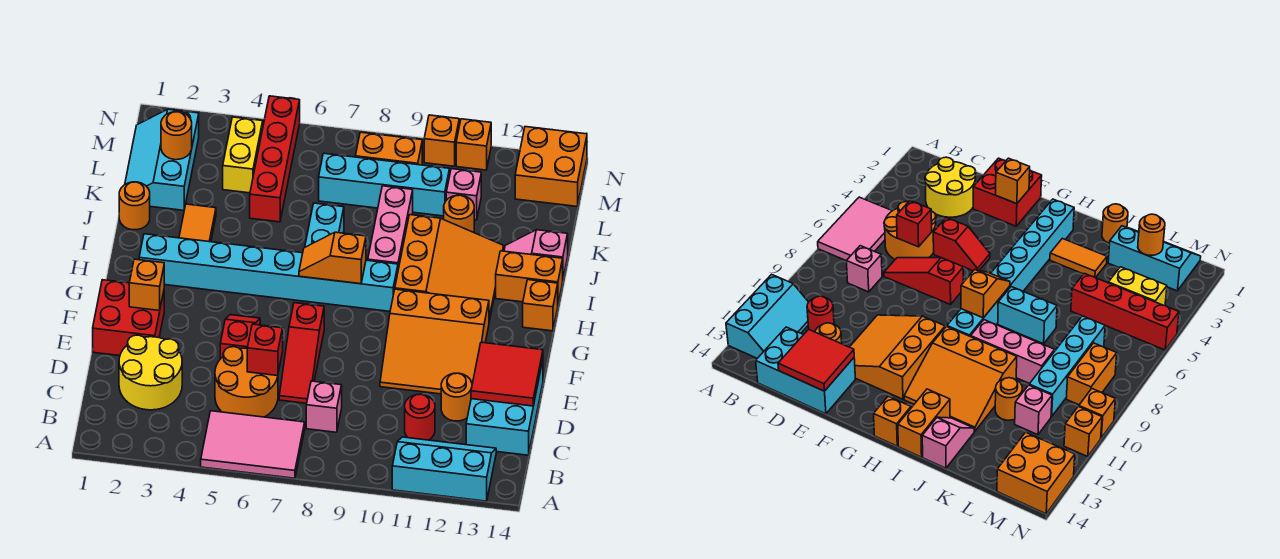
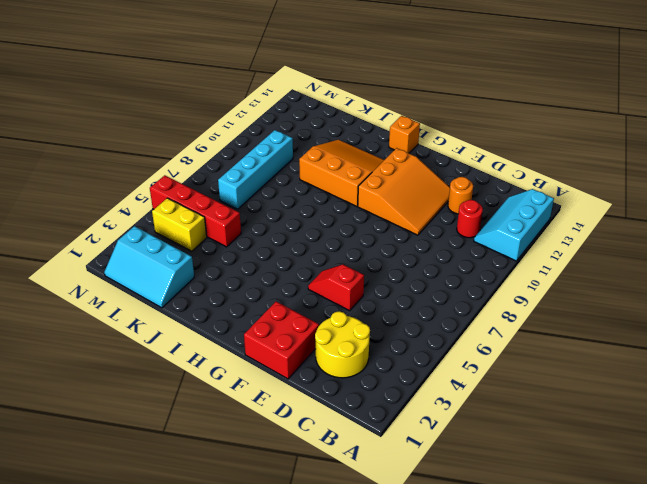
none -> pink tile A5:B7 level 1
none -> orange round brick C5:D6 level 1
none -> pink brick C8 level 1
none -> cyan brick C13:E14 level 1

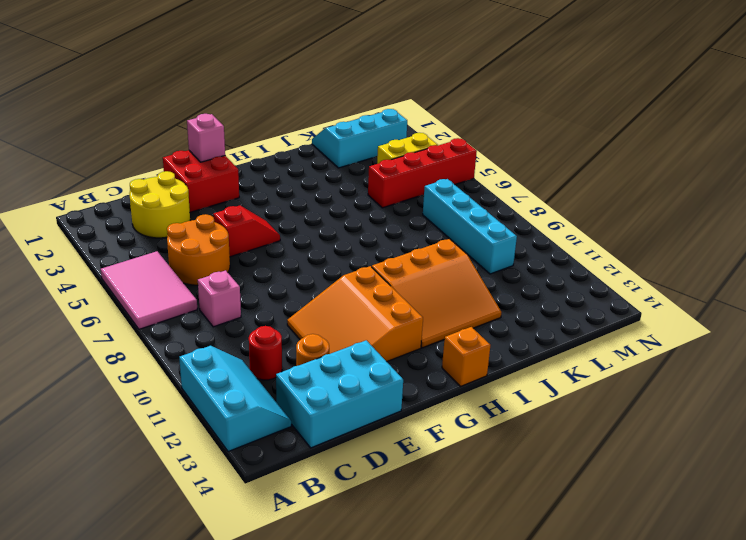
pink brick F1 level 2 -> pink brick L11 level 1
none -> red slope D7:F7 level 1 top F
none -> cyan brick H2:H9 level 1
none -> orange tile I3:J3 level 1
none -> cyan brick I7:J7 level 1

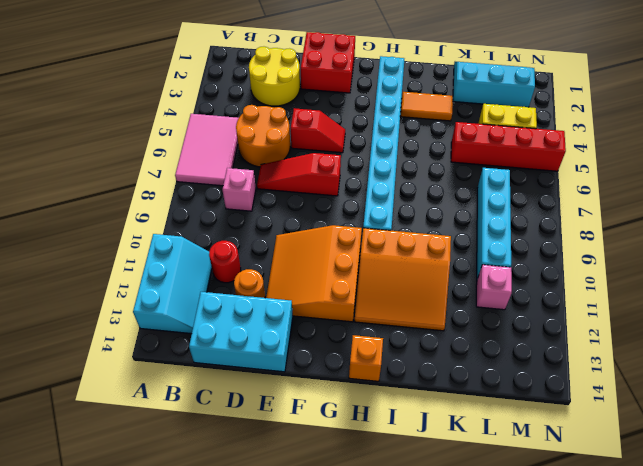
none -> cyan brick I7:J7 level 1
none -> pink brick I9:K9 level 1
none -> orange brick I13:I14 level 1
none -> orange round brick J1 level 1

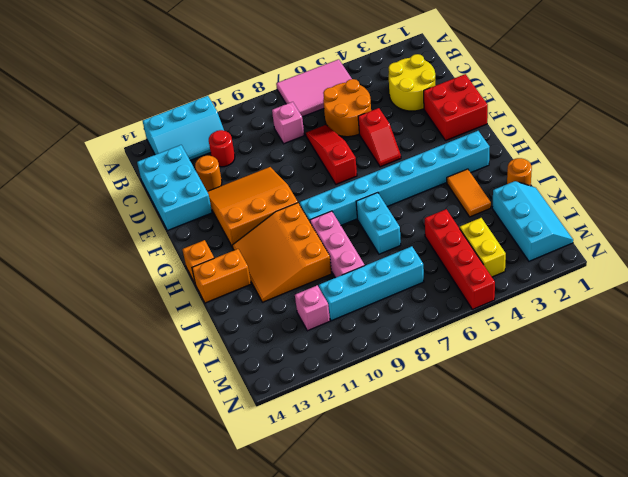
none -> pink slope J13:J14 level 1 top 14
none -> orange round brick K11 level 1
none -> orange brick M8:M9 level 1
none -> orange brick M13:N14 level 1

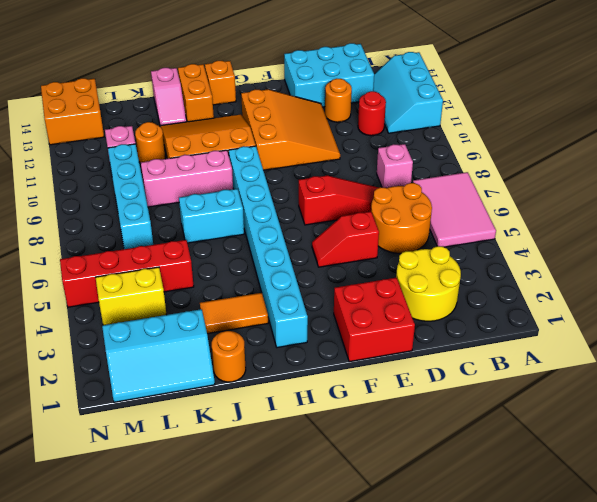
none -> orange brick M8:M9 level 1
none -> orange brick N10 level 1
none -> orange brick N11 level 1
none -> red brick D6 level 2

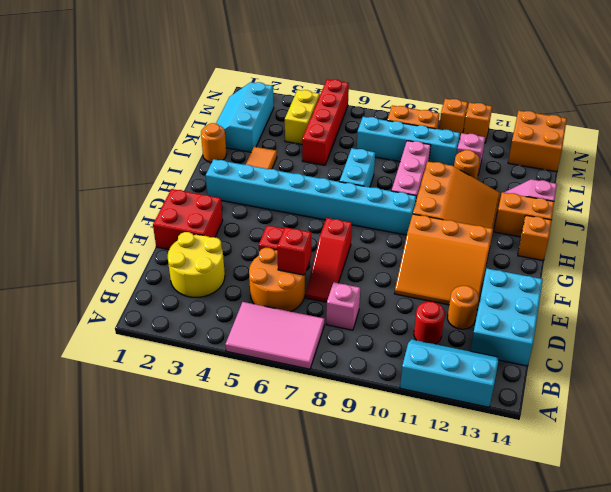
none -> red tile D13:E14 level 2
none -> orange brick F2 level 2
none -> orange slope H7:H8 level 2 top 8
none -> orange round brick L2 level 2

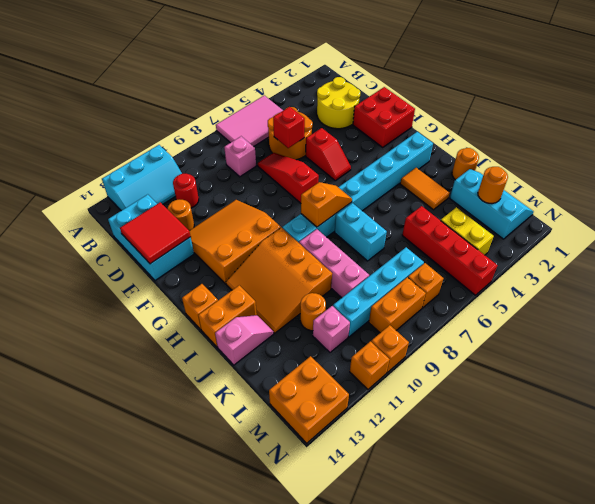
orange brick M7 level 1 -> orange brick F2 level 2

